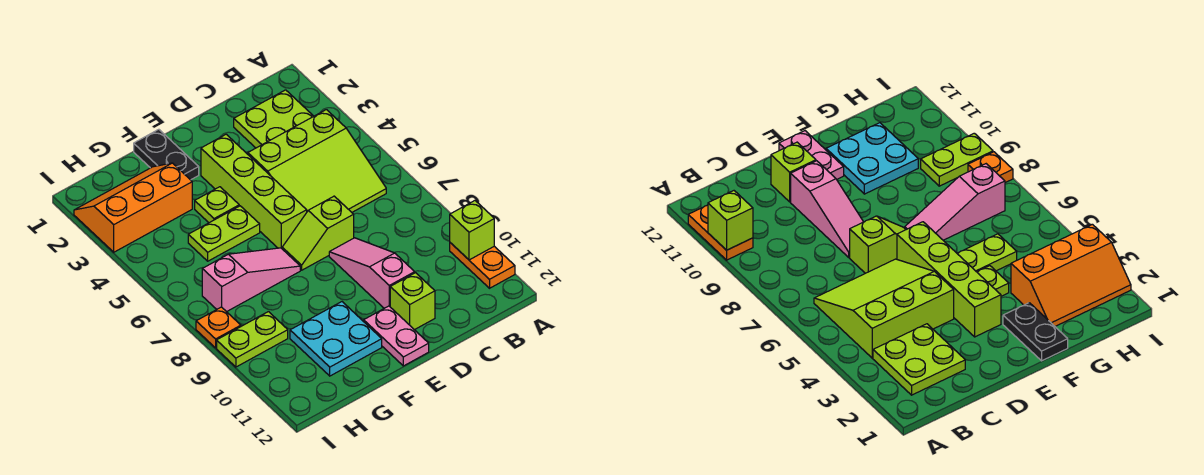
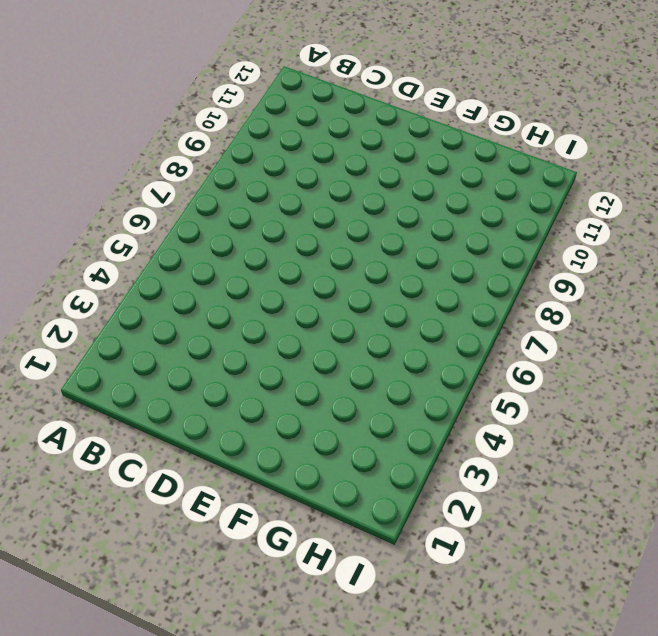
none -> orange plate A10:A11 level 1
none -> lime plate B2:C3 level 1
none -> lime slope B4:D6 level 1 top 4

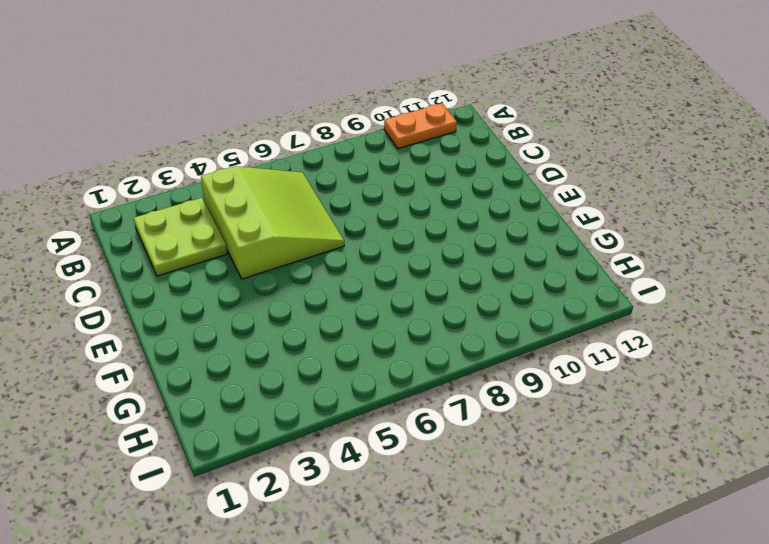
none -> lime slope D7:E7 level 1 top D
none -> pink slope D8:D10 level 1 top 10
none -> lime brick D11 level 1

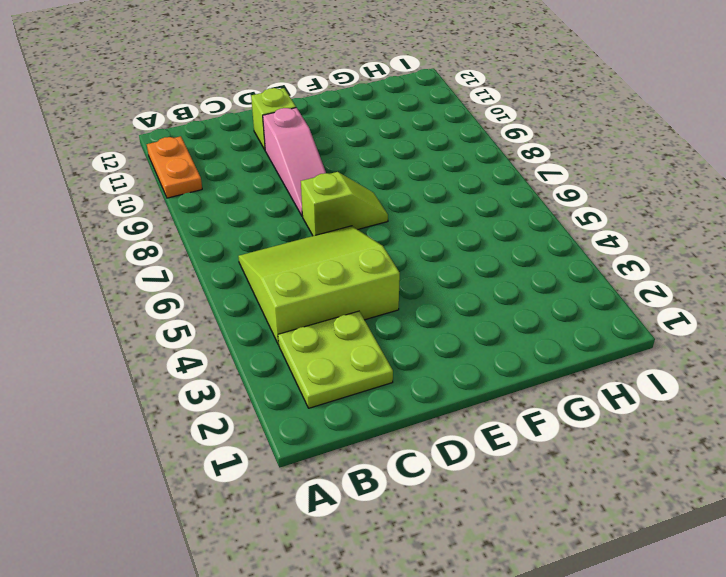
none -> lime brick E3:E6 level 1
none -> pink plate E11:E12 level 1
none -> black plate F1:F2 level 1

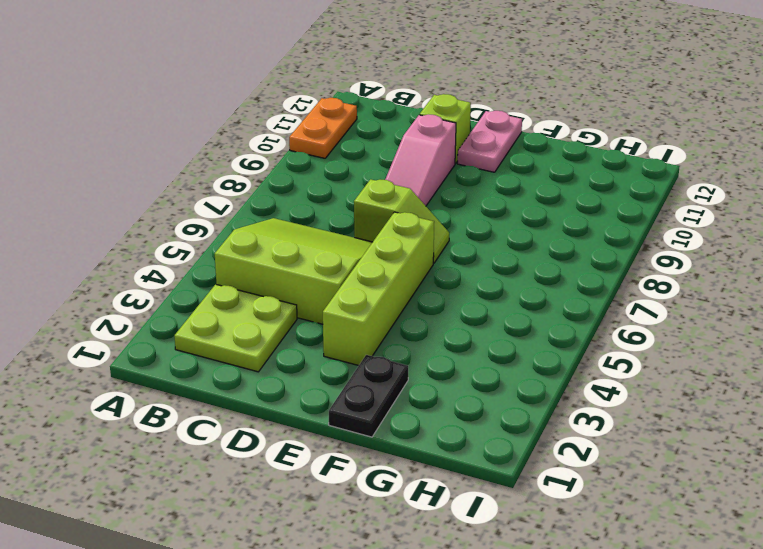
none -> lime plate F4 level 1
none -> lime plate F5:G5 level 1
none -> pink slope F7:H7 level 1 top H

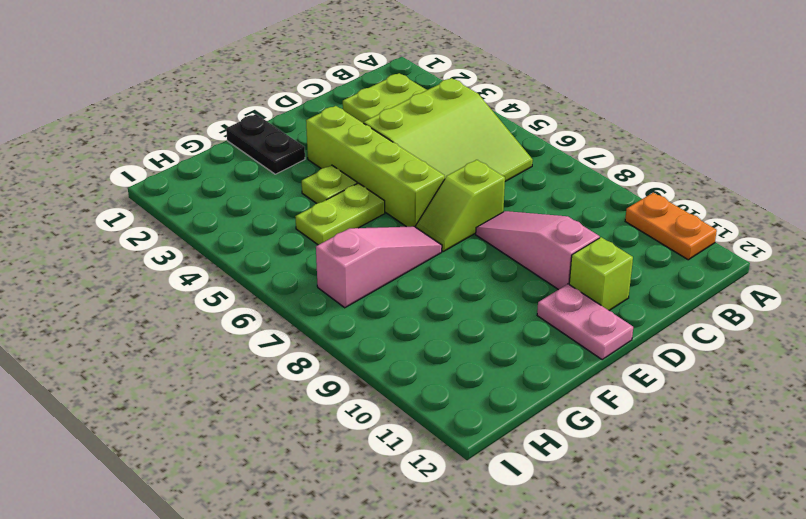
none -> cyan plate F10:G11 level 1
none -> orange slope G2:I3 level 1 top 3
none -> lime plate H9:I9 level 1

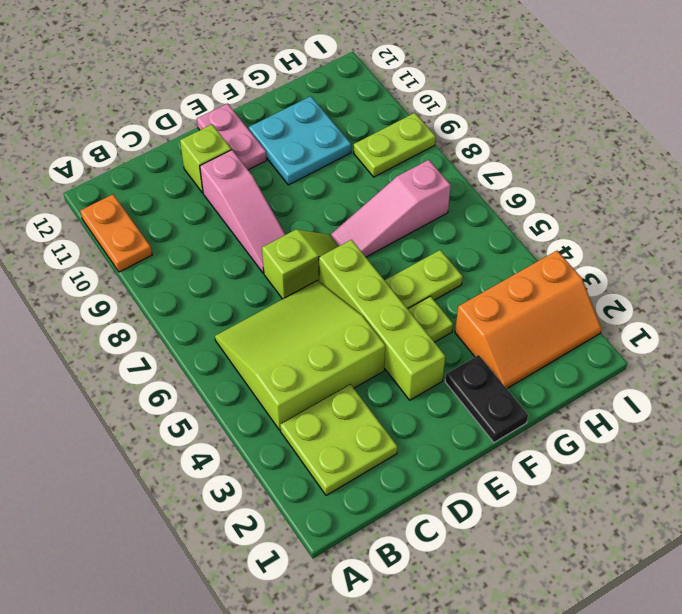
none -> orange plate I8 level 1
none -> lime brick A10 level 2

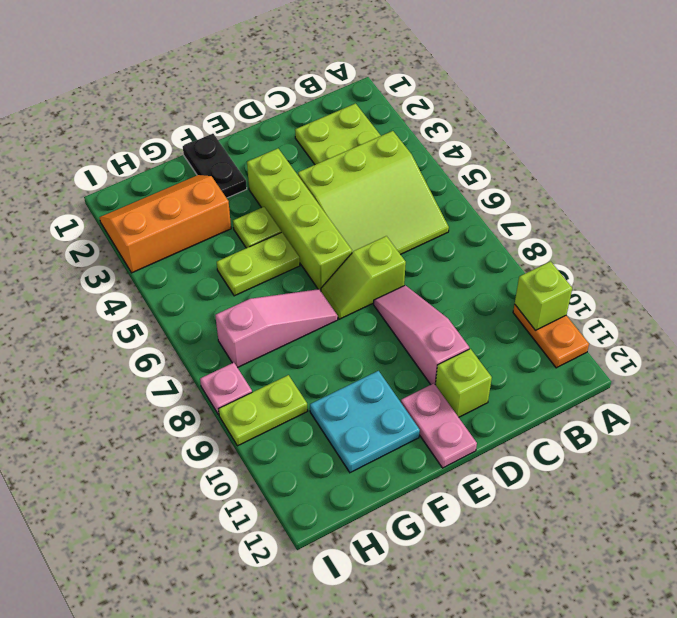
pink plate I8 level 1 -> orange plate I8 level 1

